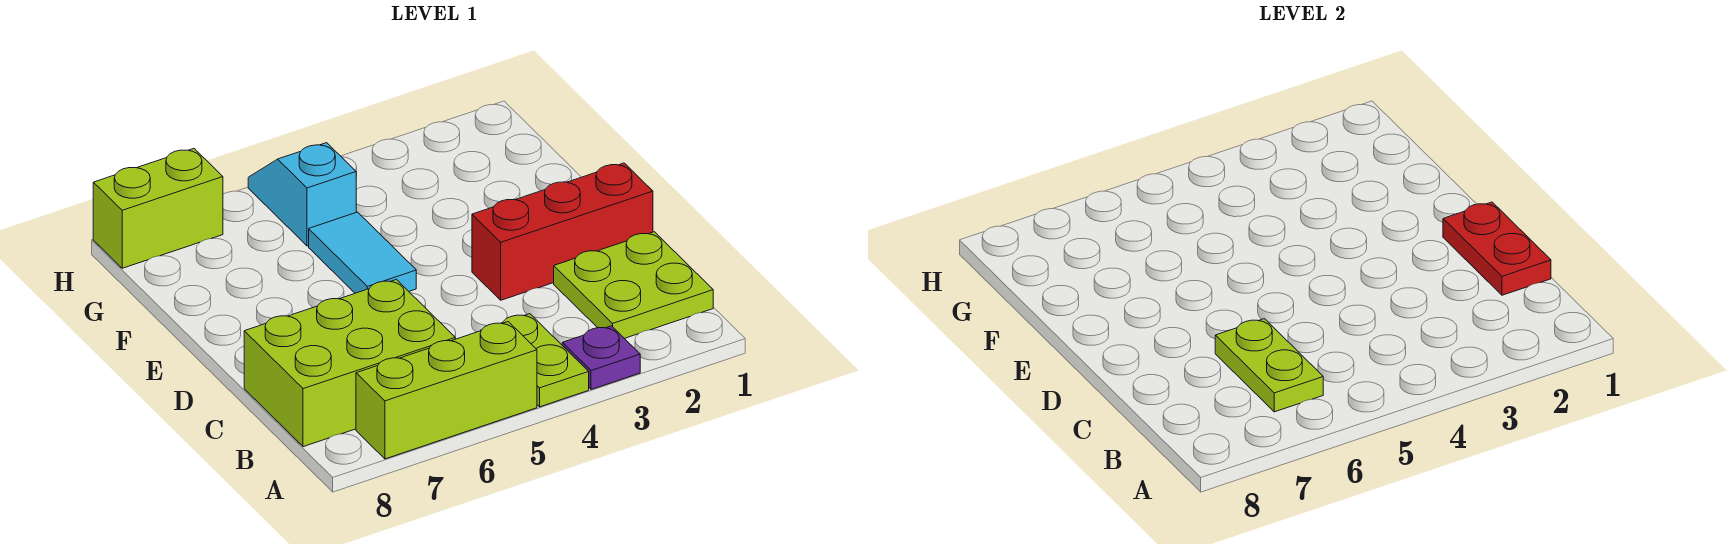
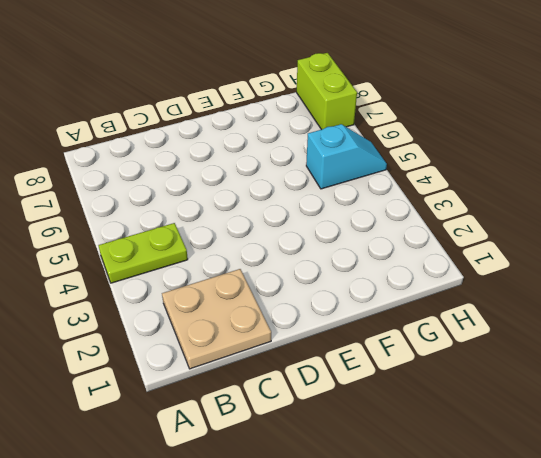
tan plate B1:C2 level 1 -> lime plate B1:C2 level 1
none -> purple plate A3 level 1
none -> lime brick A5:A7 level 1

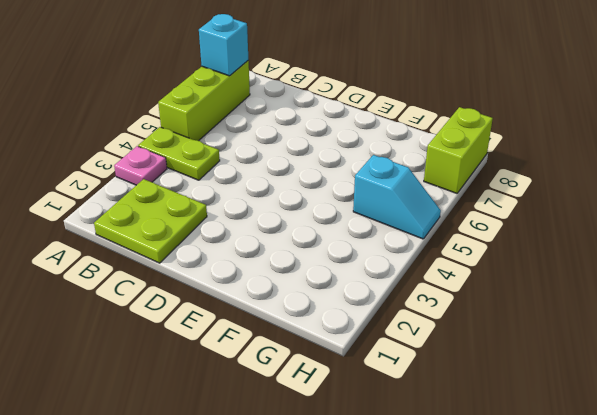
pink plate A3 level 1 -> purple plate A3 level 1
cyan brick A7 level 2 -> none
none -> lime brick B6:C8 level 1
none -> red brick D1:D3 level 1

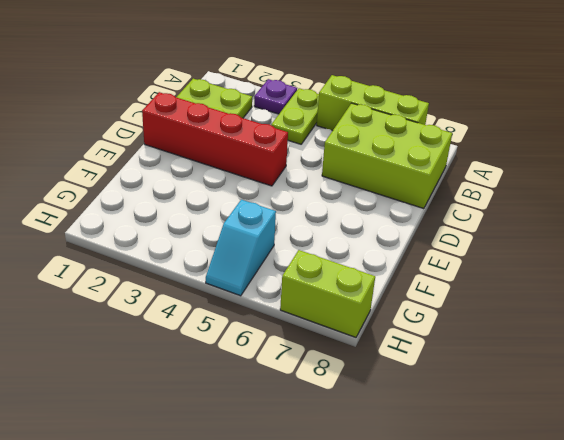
red brick D1:D4 level 1 -> red brick D1:D3 level 1
none -> cyan tile E5:F5 level 1
none -> lime plate B6:C6 level 2

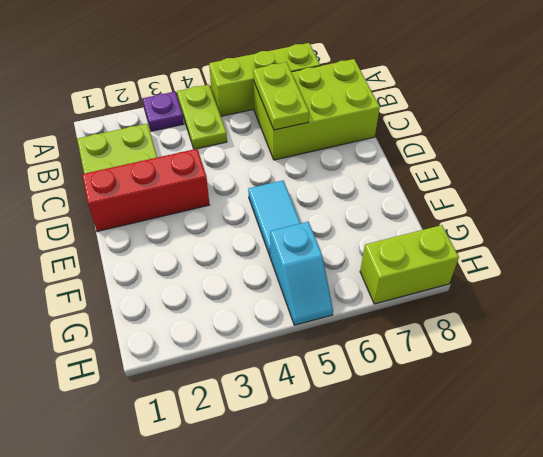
none -> red plate C1:D1 level 2

